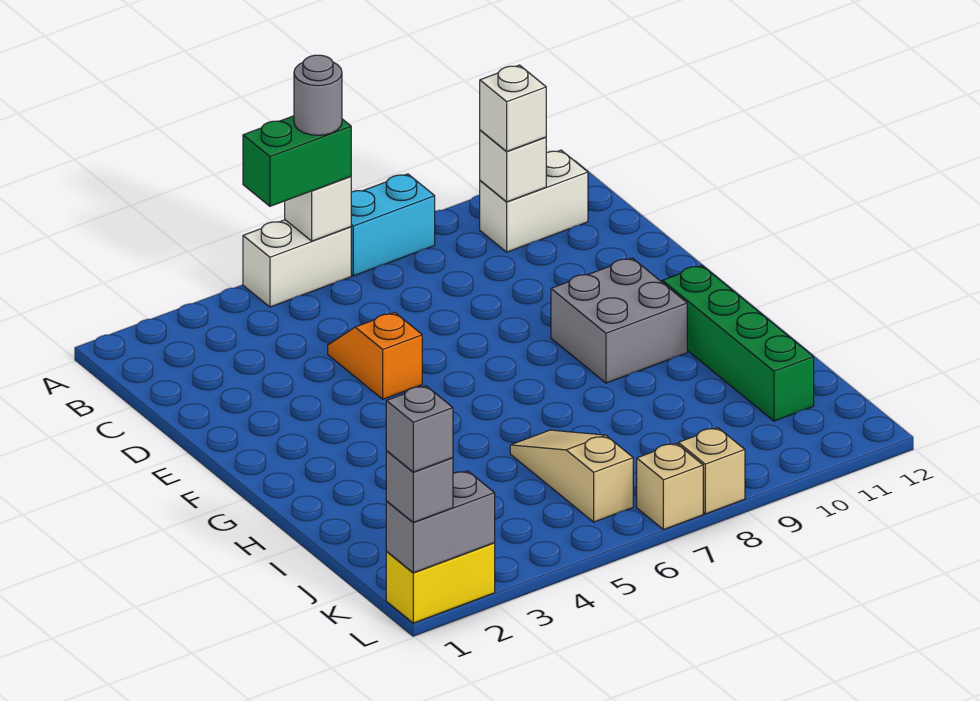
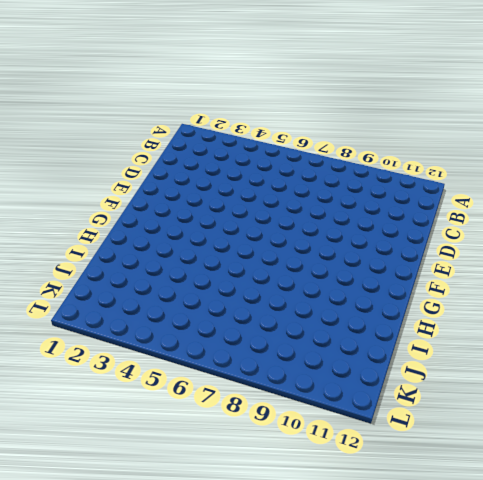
none -> white brick A5:A6 level 1
none -> cyan brick A7:A8 level 1
none -> white brick B10:B11 level 1

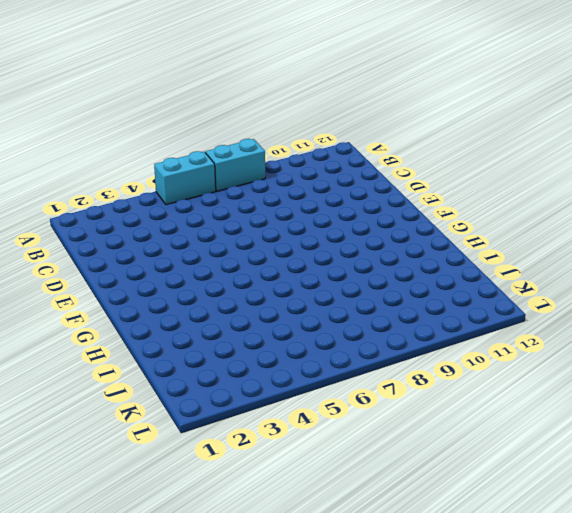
cyan brick A5:A6 level 1 -> white brick A5:A6 level 1
none -> white brick B10:B11 level 1
none -> orange slope D5:E5 level 1 top E
none -> grey brick F9:G10 level 1

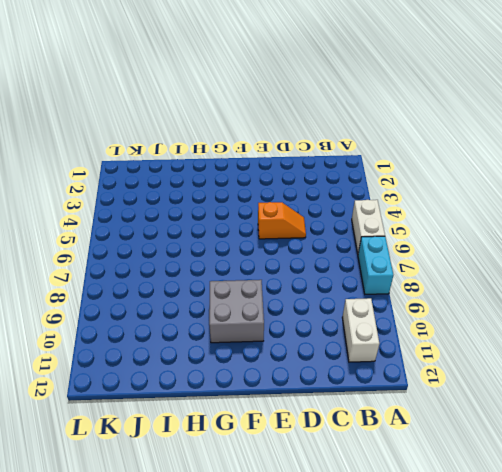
none -> green brick G11:J11 level 1
none -> tan slope I6:K6 level 1 top K
none -> yellow brick L1:L2 level 1

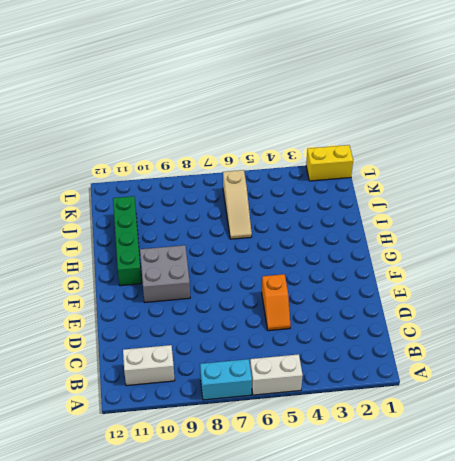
none -> tan brick L7 level 1
none -> tan brick L8 level 1
none -> white brick A6 level 2

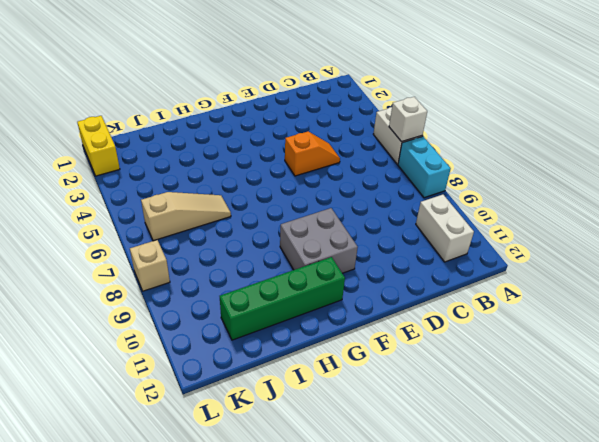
none -> tan brick L7 level 1
none -> white brick B10 level 2
none -> grey brick L1:L2 level 2

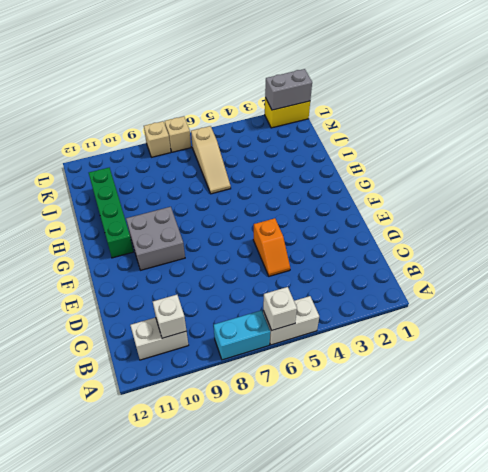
none -> green brick A5:A6 level 3
none -> white brick B10 level 3
none -> grey brick L1 level 3

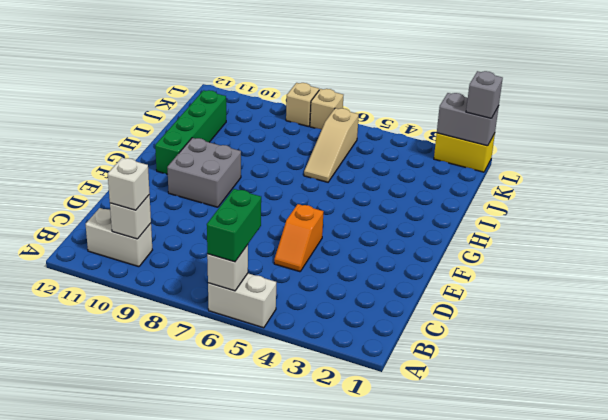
green brick A6:B6 level 3 -> green brick A5:A6 level 3
none -> cyan brick A7:A8 level 1
none -> grey round brick A6 level 4
none -> grey brick L1 level 4

